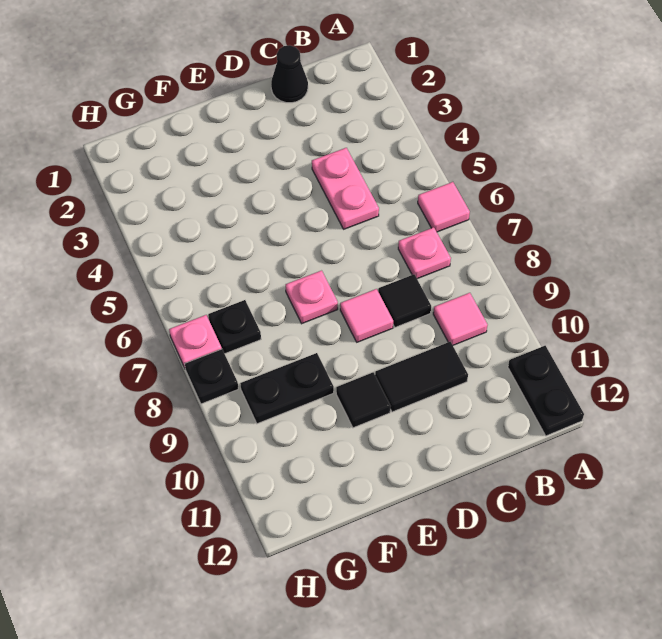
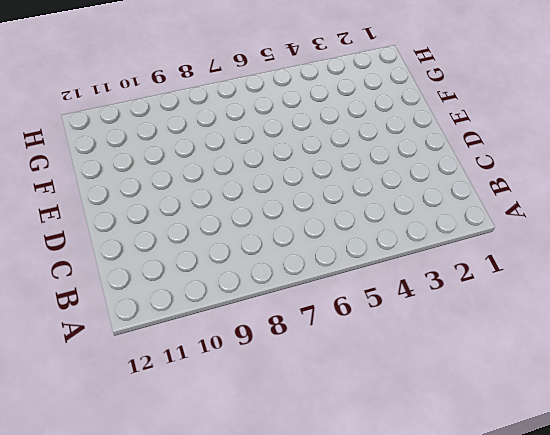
none -> pink tile A6 level 1
none -> black plate A11:A12 level 1
none -> pink plate B7 level 1

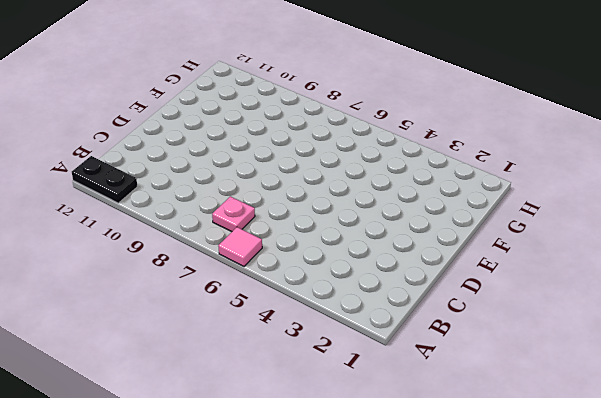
none -> pink tile B9 level 1
none -> black cone C1 level 1
none -> pink plate C4:C5 level 1

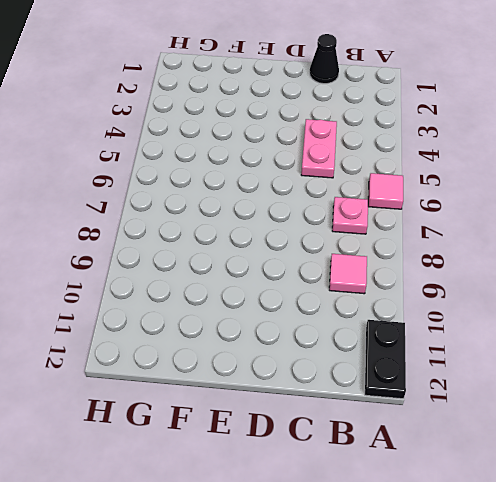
none -> black tile C8 level 1
none -> black tile C10:D10 level 1
none -> pink tile D8 level 1

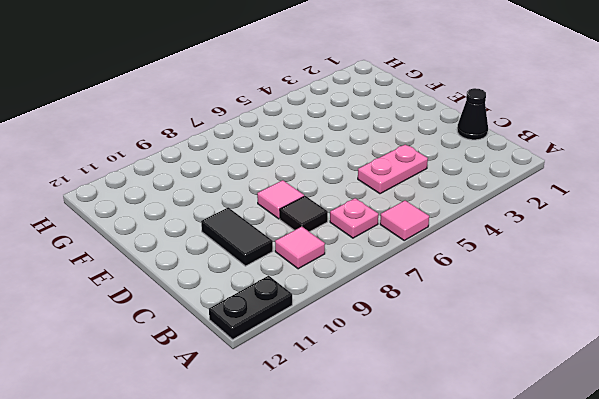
none -> pink plate E7 level 1
none -> black tile E10 level 1
none -> black plate F9:G9 level 1

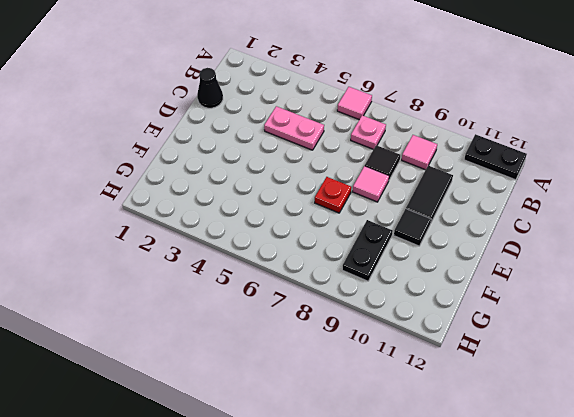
red plate E7 level 1 -> pink plate E7 level 1
none -> black plate G7 level 1
none -> pink plate H7 level 1
none -> black plate H8 level 1

